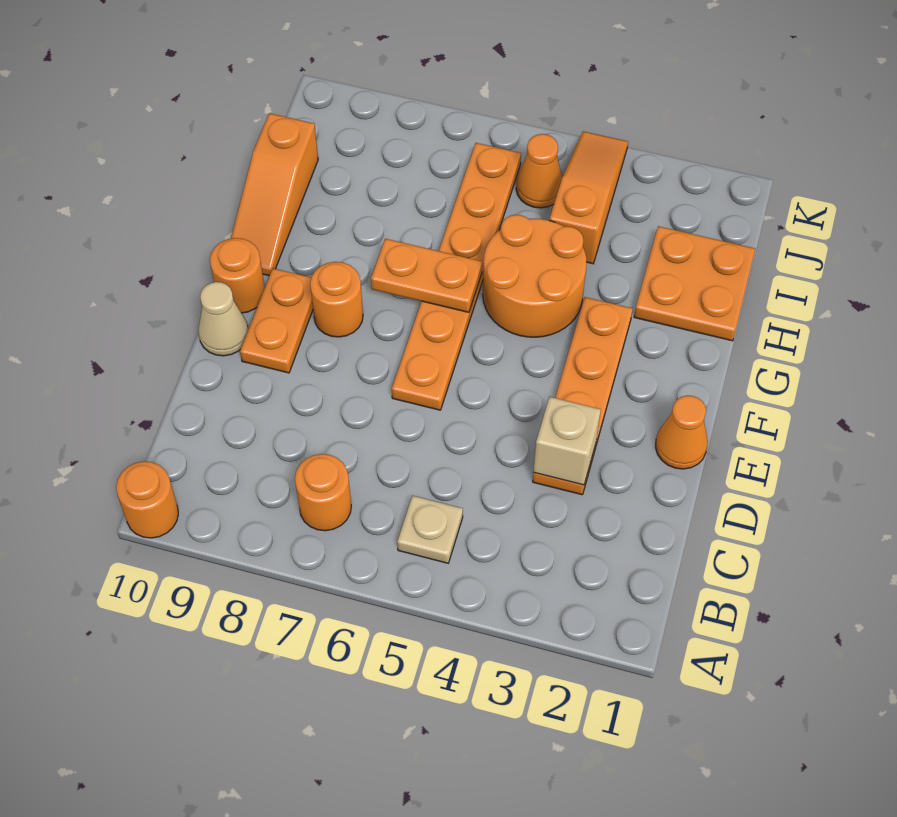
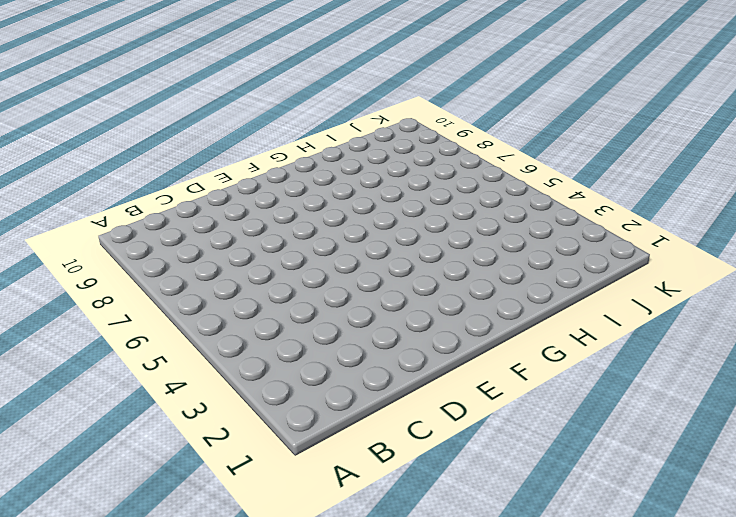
none -> orange round brick A10 level 1
none -> tan plate B5 level 1
none -> orange round brick B7 level 1

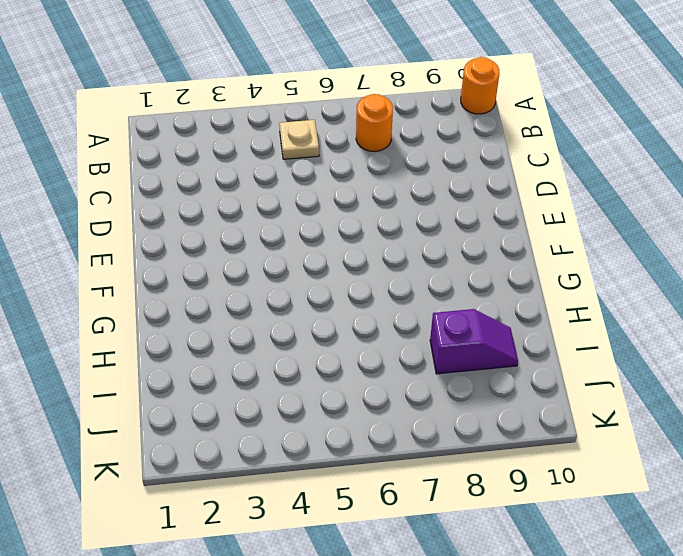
purple slope I8:I9 level 1 top 8 -> none
none -> orange plate D3:G3 level 1
none -> orange cone E1 level 1
none -> orange plate E6:J6 level 1

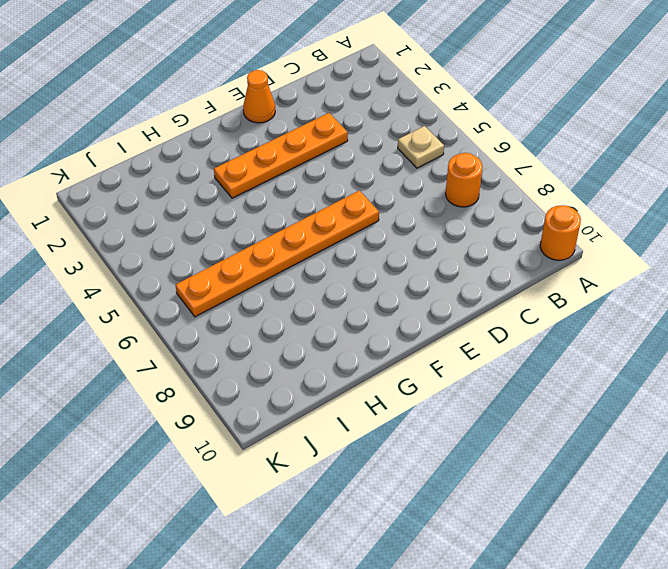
none -> orange plate E9:F9 level 1
none -> tan cone E10 level 1
none -> orange round brick F8 level 1

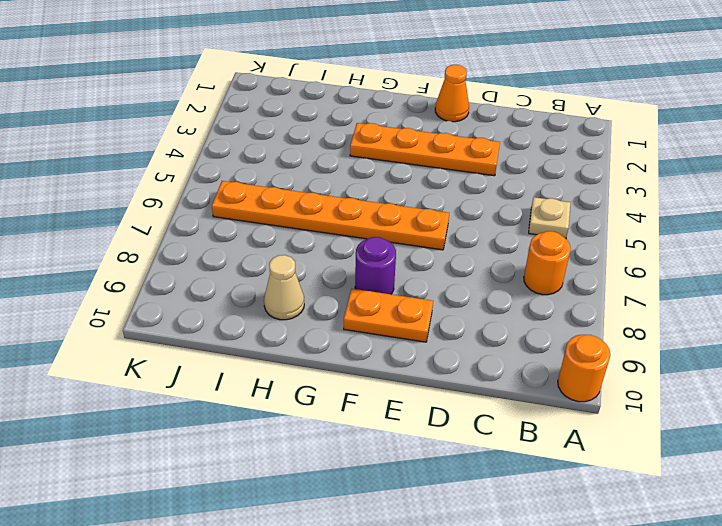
purple round brick F8 level 1 -> orange round brick F8 level 1
tan cone H9 level 1 -> tan cone E10 level 1
none -> orange round brick F10 level 1
none -> orange round brick G4:H5 level 1
none -> orange slope G10:I10 level 1 top I

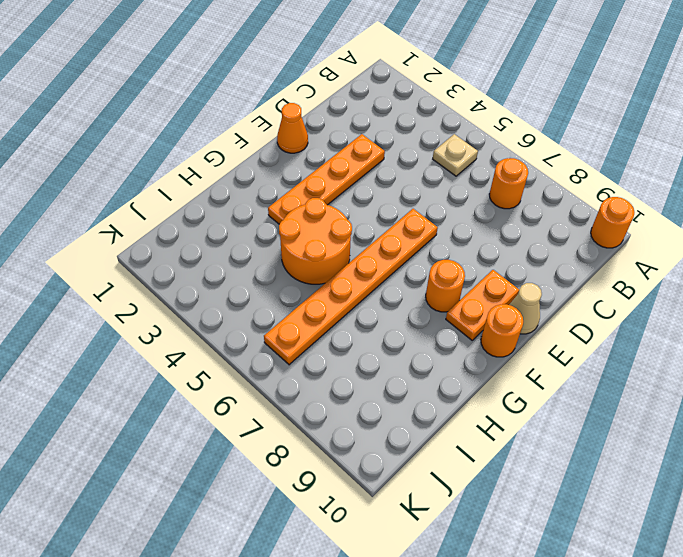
none -> orange slope G10:I10 level 1 top I
none -> orange plate H1:I2 level 1
none -> orange slope I4:K4 level 1 top I

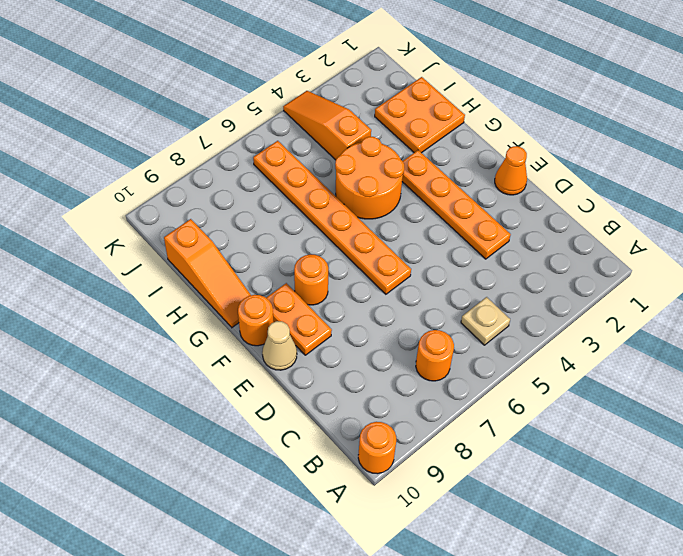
none -> orange cone J5 level 1
none -> tan brick D3 level 2
none -> orange plate G6:G7 level 2

